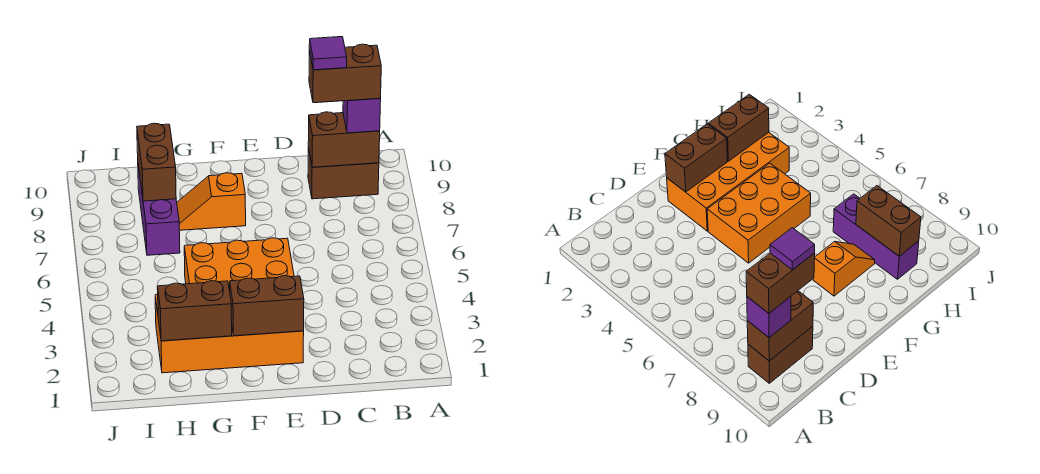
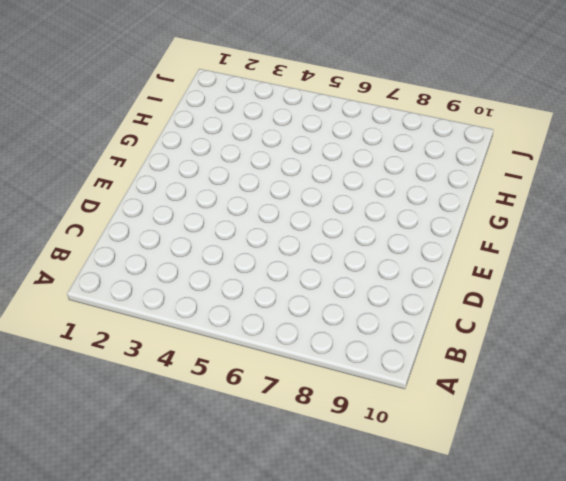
none -> brown brick B9:C9 level 1
none -> orange brick E2:H3 level 1
none -> orange brick E4:G5 level 1

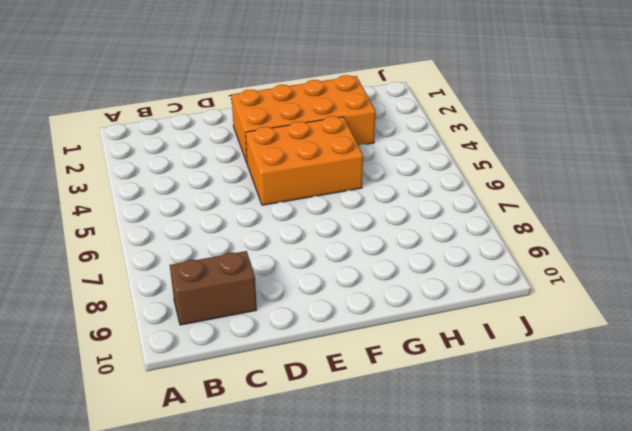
none -> orange slope F8:G8 level 1 top F
none -> purple brick H7:H9 level 1
none -> brown brick B9:C9 level 2

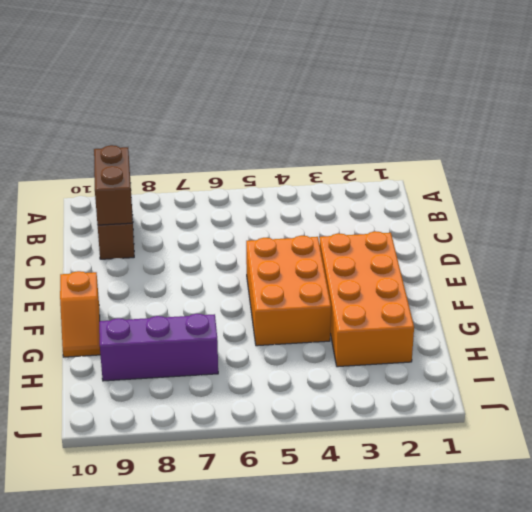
orange slope F10:G10 level 1 top F -> orange slope F8:G8 level 1 top F
none -> brown brick E2:F2 level 2
none -> brown brick G2:H2 level 2
none -> brown brick H8:H9 level 2

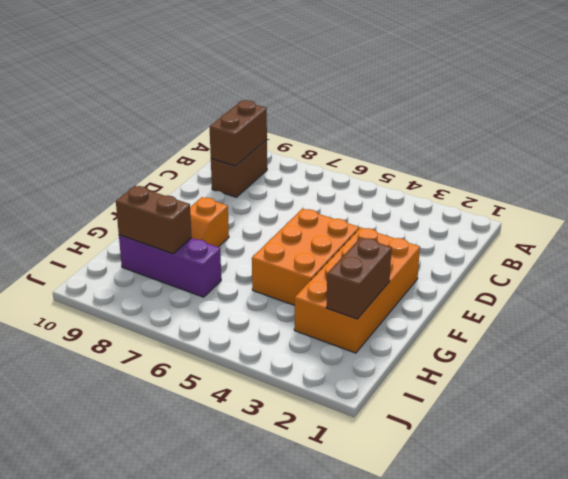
none -> brown brick E2:F2 level 2
none -> purple brick B9 level 3
none -> brown brick B9:C9 level 4

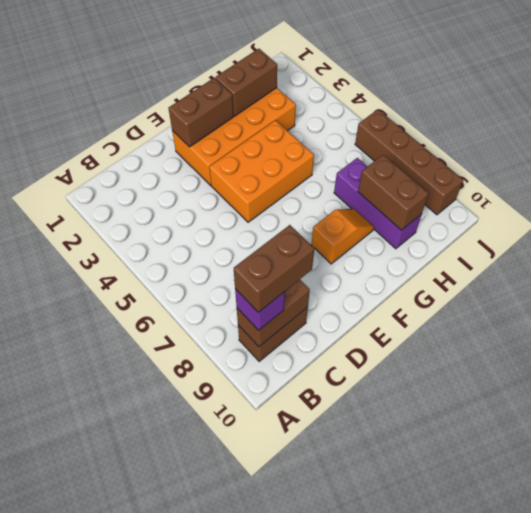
brown brick J6:J9 level 1 -> none
none -> purple tile C9 level 5

